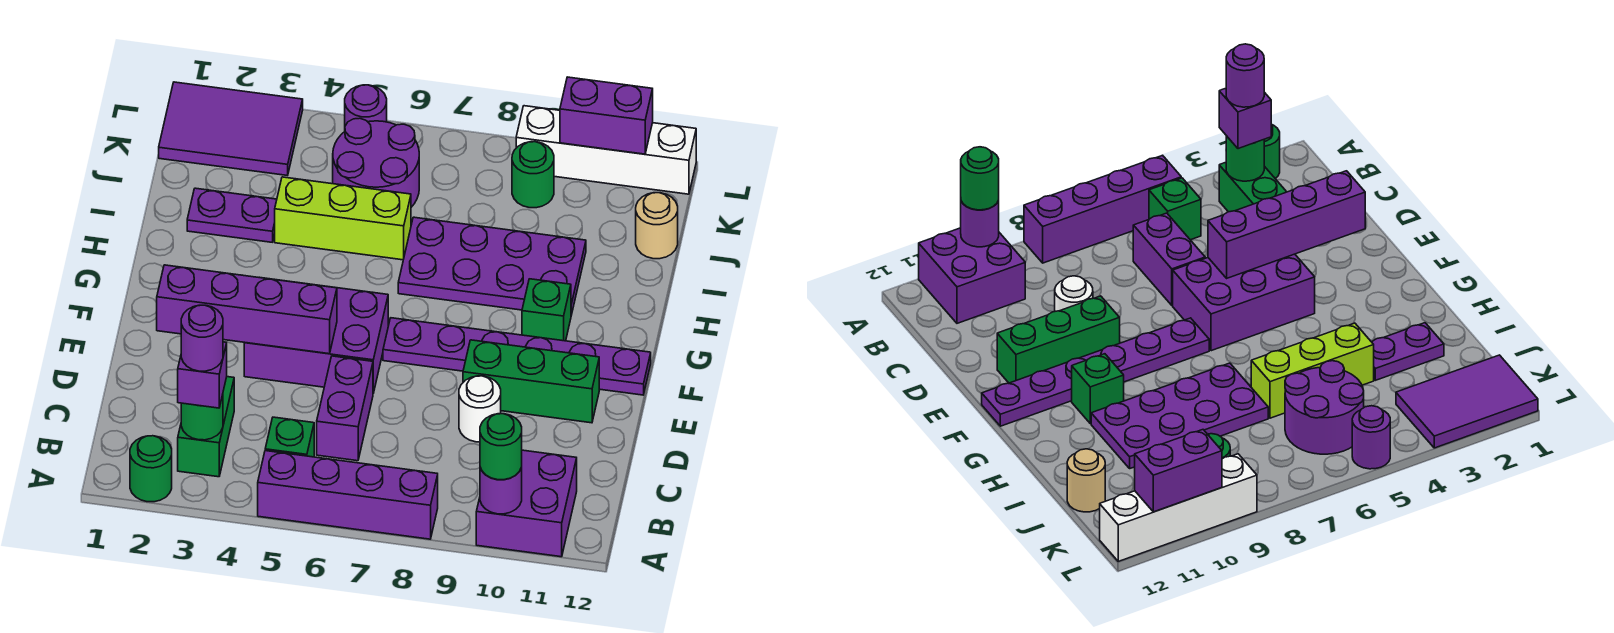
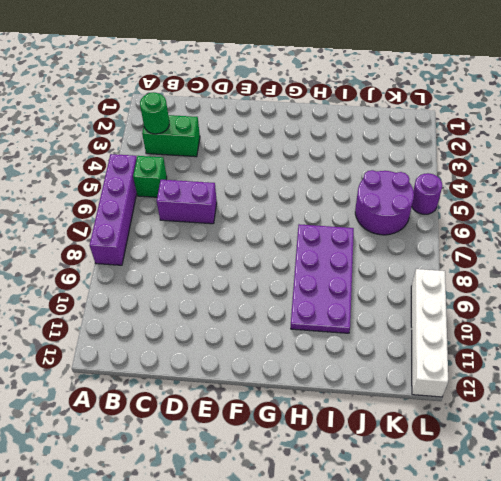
none -> green round brick A2 level 1
none -> purple brick A10:B11 level 1
none -> white round brick D9 level 1

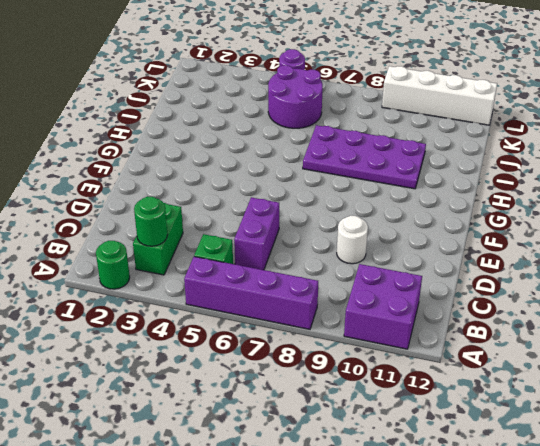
none -> purple brick E4:F6 level 1
none -> green brick E9:E11 level 1
none -> purple plate F7:F12 level 1

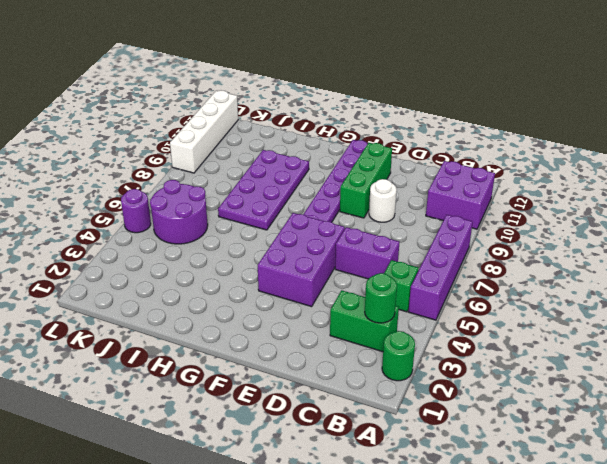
none -> green brick G10 level 1
none -> purple plate I2:I3 level 1
none -> lime brick I4:I6 level 1

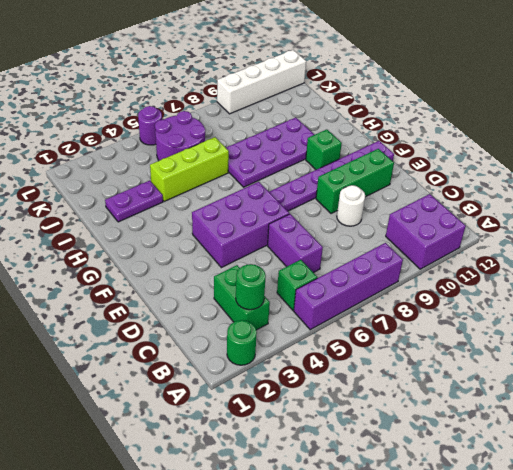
none -> tan round brick J12 level 1
none -> purple tile K1:L3 level 1
none -> green round brick K9 level 1

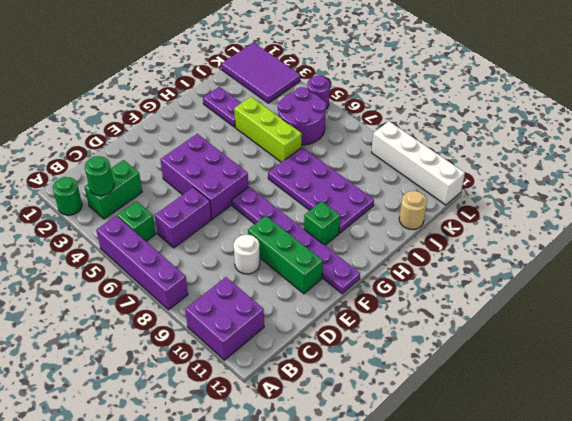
none -> green round brick K9 level 1
none -> purple round brick A10 level 2
none -> purple brick E2:E5 level 2

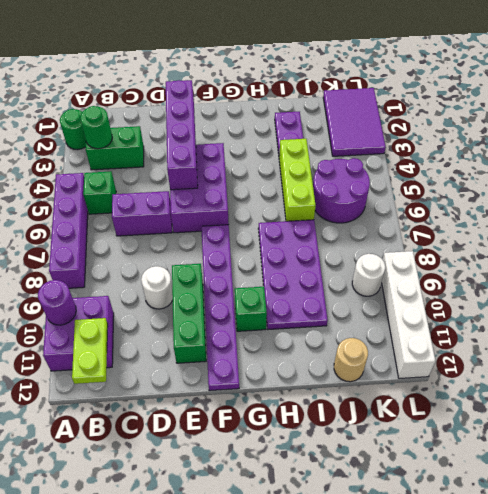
lime plate B11:B12 level 2 -> none
white round brick K9 level 1 -> green round brick K9 level 1
none -> purple round brick L5 level 1
none -> purple brick L10:L11 level 2
none -> green round brick A10 level 3

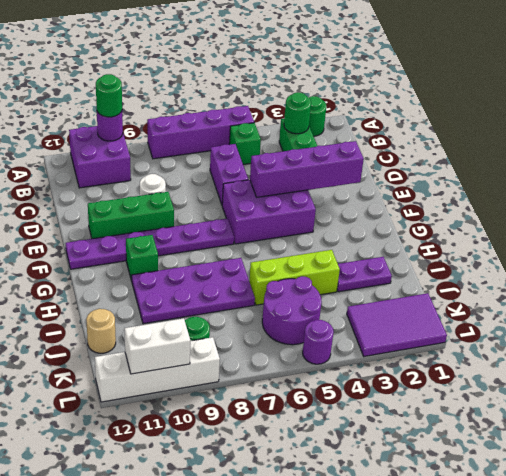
white brick L10:L11 level 2 -> purple brick L10:L11 level 2
none -> purple brick B3 level 3
none -> purple round brick B3 level 4

